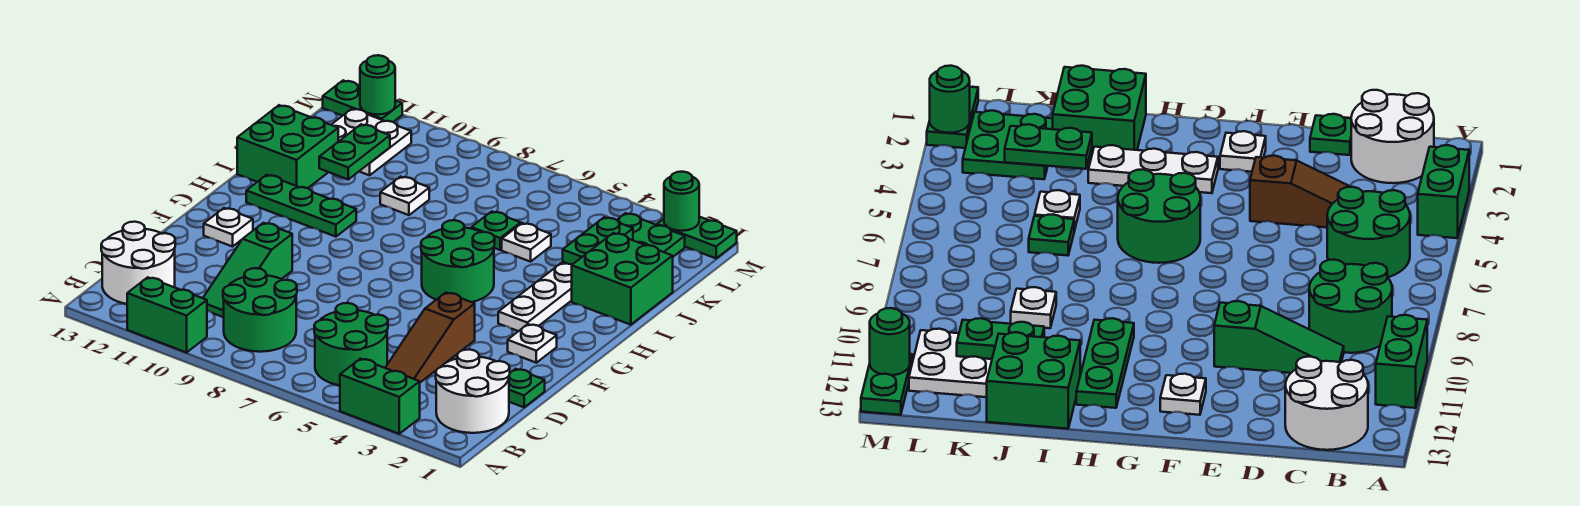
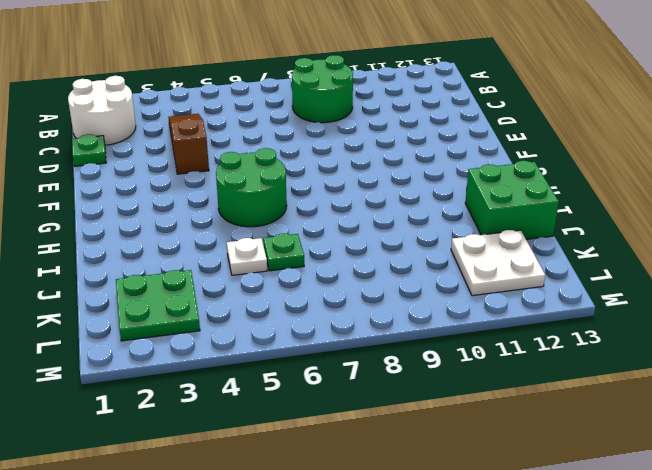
none -> green brick A3:A4 level 1
none -> green brick A10:A11 level 1
none -> green round brick B5:C6 level 1

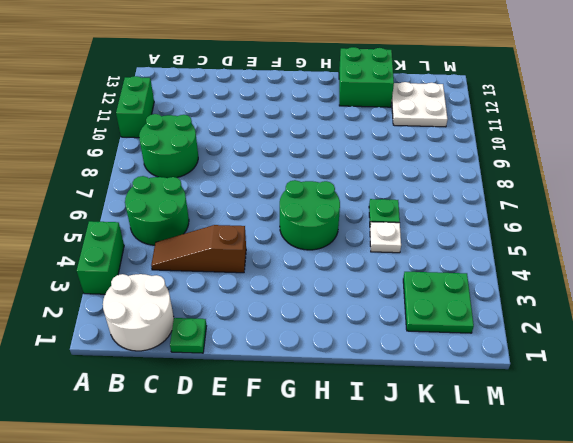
none -> white round brick B12:C13 level 1
none -> green slope C10:E10 level 1 top E
none -> white plate F2 level 1

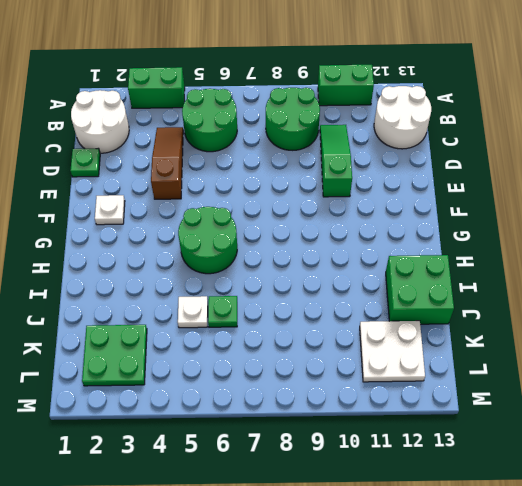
none -> white plate F12 level 1
none -> white plate G3:I3 level 1
none -> green plate H10:H12 level 1

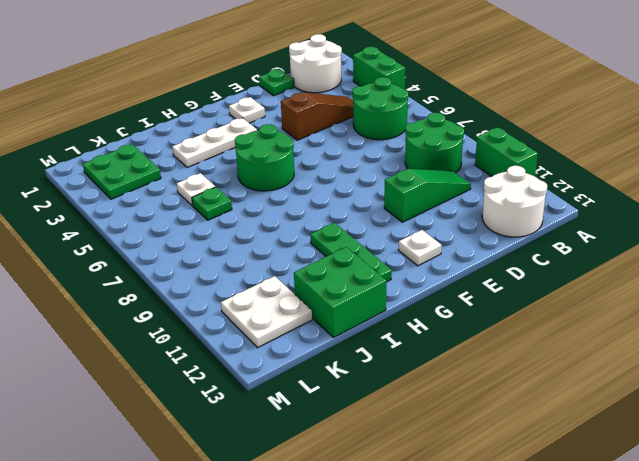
none -> green brick I1:J2 level 1
none -> white plate J9 level 1
none -> green plate M1:M2 level 1

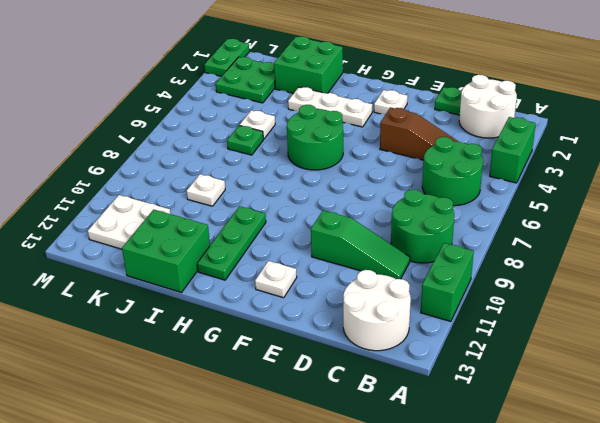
none -> green plate M12:M13 level 1
none -> green plate J3:K3 level 2
none -> green plate J11:K11 level 2

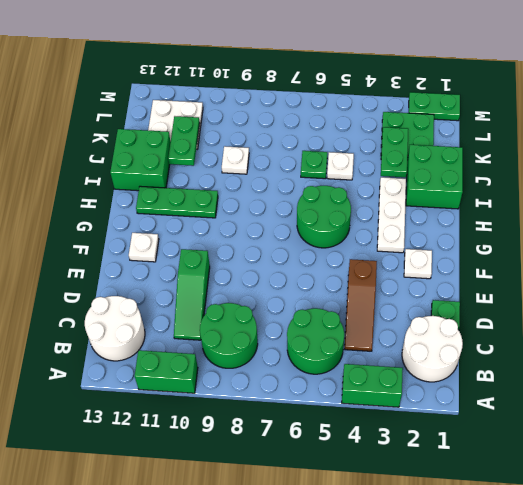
none -> green plate M12:M13 level 1
none -> green round brick M2 level 2
none -> green round brick M12 level 2

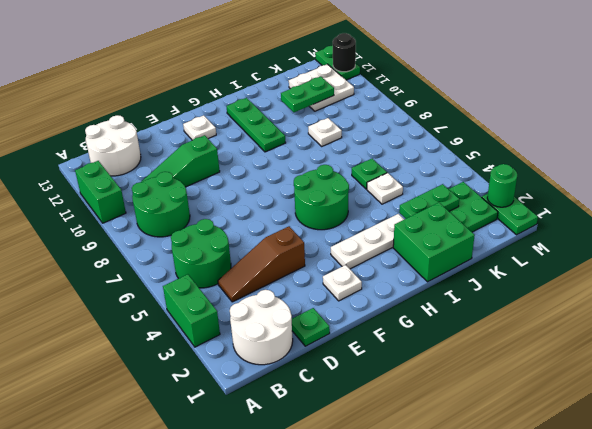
black round brick M12 level 2 -> green round brick M12 level 2
none -> green brick I12:J13 level 1

